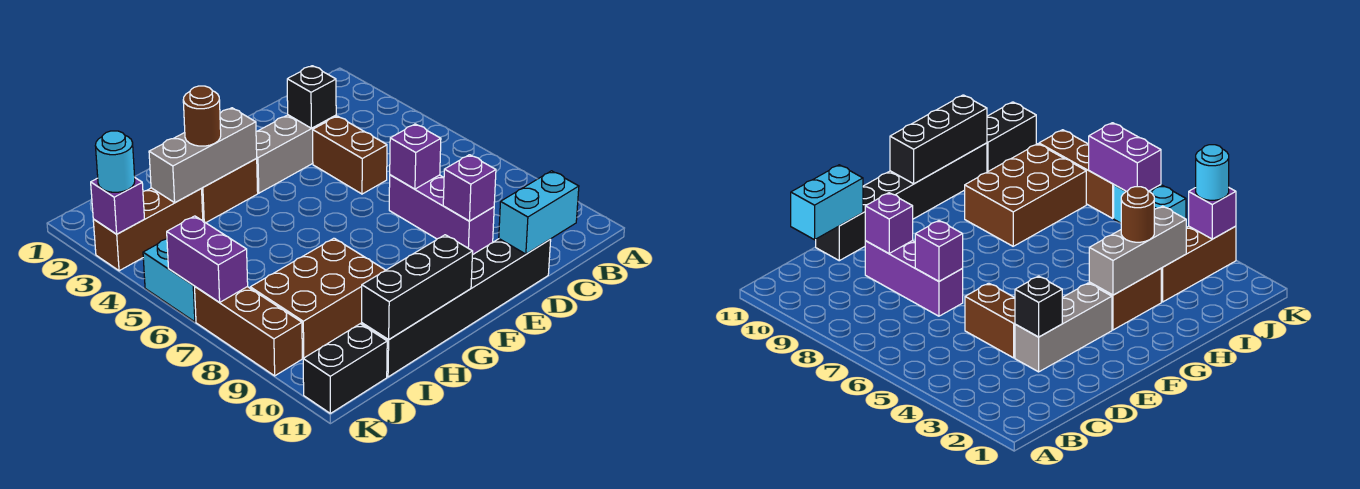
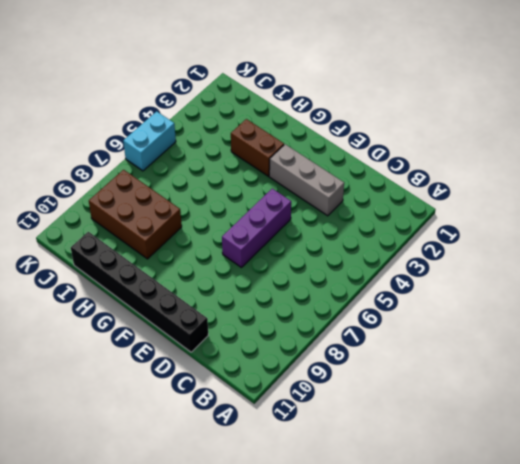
purple brick E5:E7 level 1 -> purple brick D7:D9 level 1
none -> brown brick D4:D5 level 1
none -> brown brick I3:K3 level 1
none -> black brick J11:K11 level 1

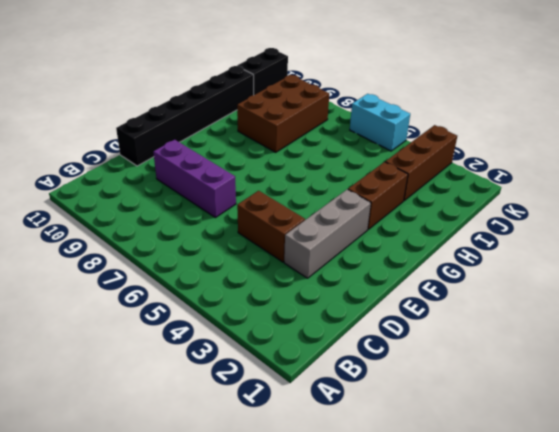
none -> brown brick K7:K9 level 1
none -> cyan brick C11:D11 level 2
none -> black brick D3 level 2

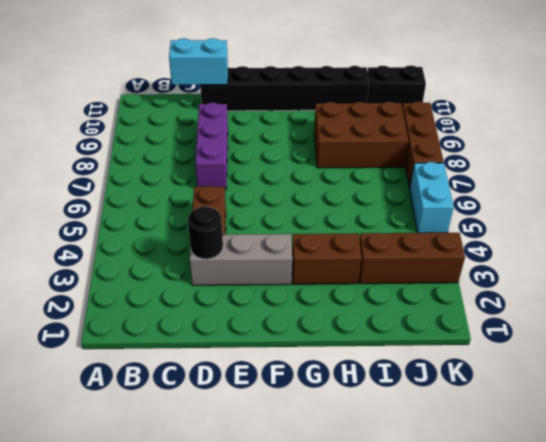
black round brick D3 level 2 -> black brick D3 level 2
none -> purple brick D7 level 2
none -> purple brick D9 level 2
none -> grey brick G3:I3 level 2

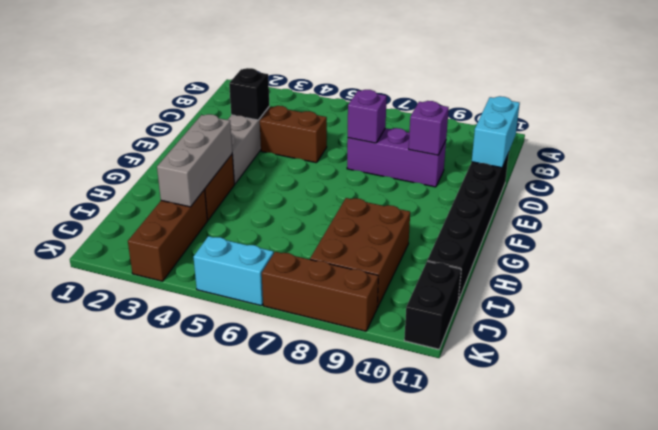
none -> black brick G11:I11 level 2
none -> purple brick K3 level 2
none -> purple brick K6:K7 level 2

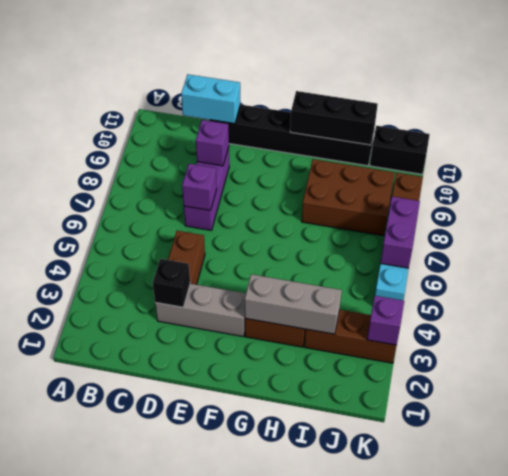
none -> brown round brick H3 level 3
none -> cyan round brick K3 level 3

